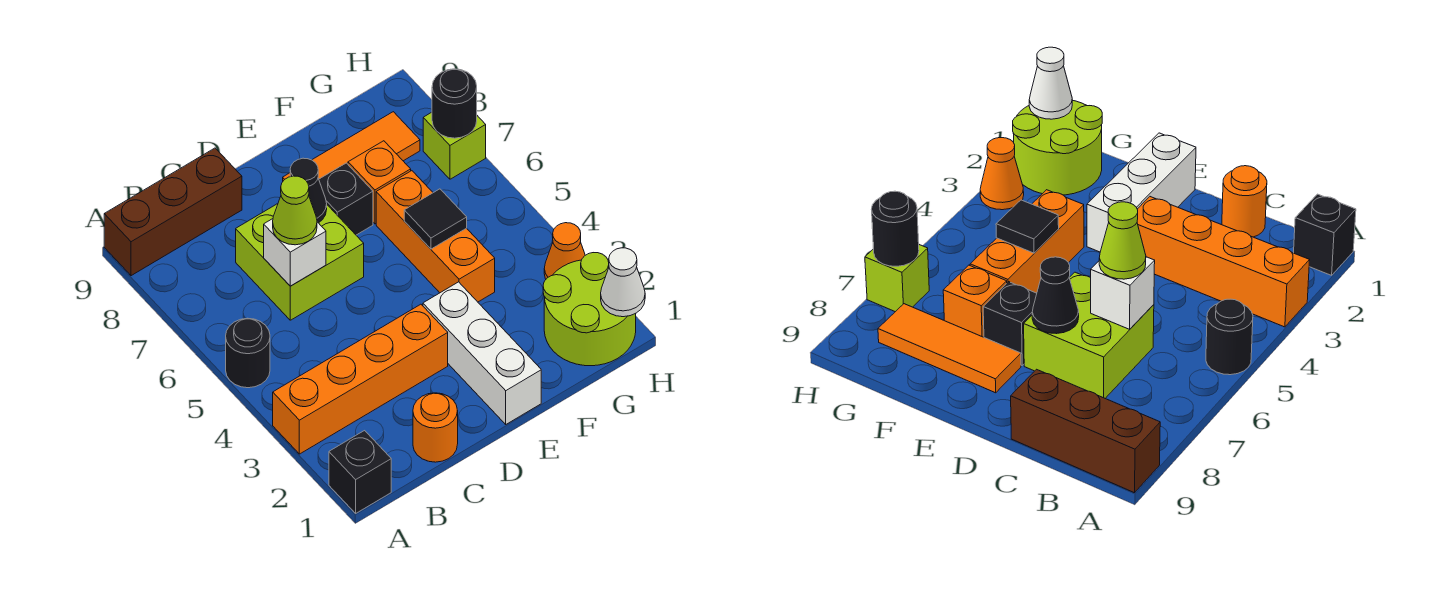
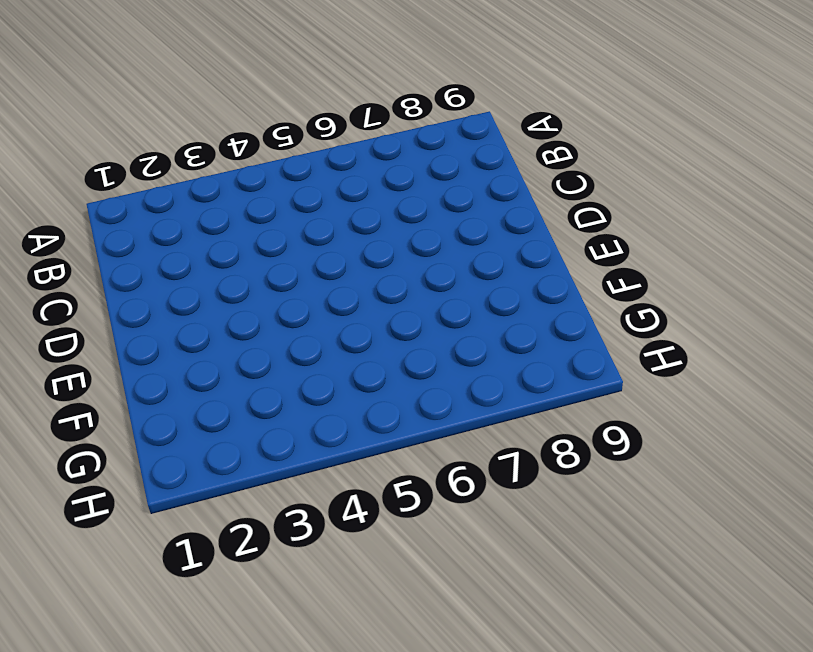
none -> black brick A1 level 1
none -> orange brick A3:D3 level 1
none -> black round brick A5 level 1

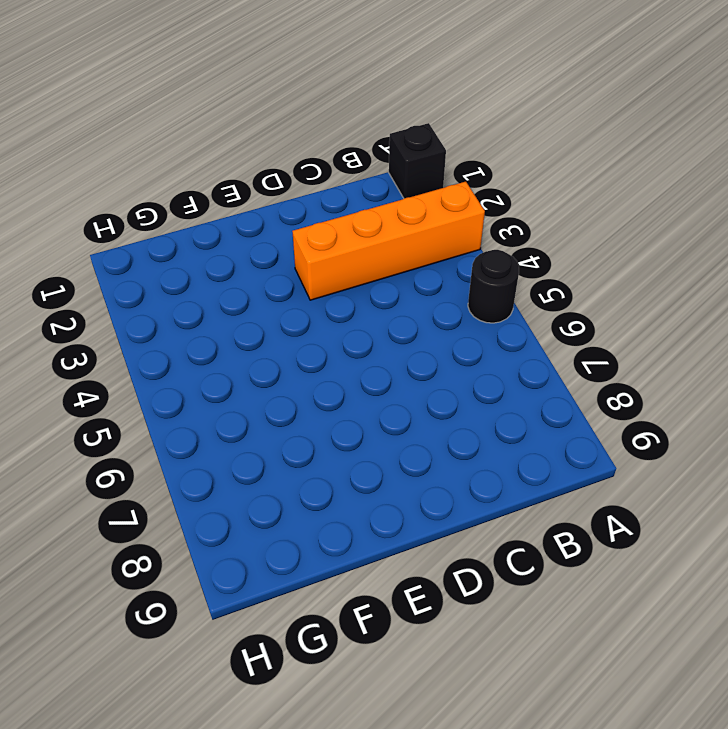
none -> brown brick A9:C9 level 1
none -> orange round brick C1 level 1
none -> lime brick C6:D7 level 1

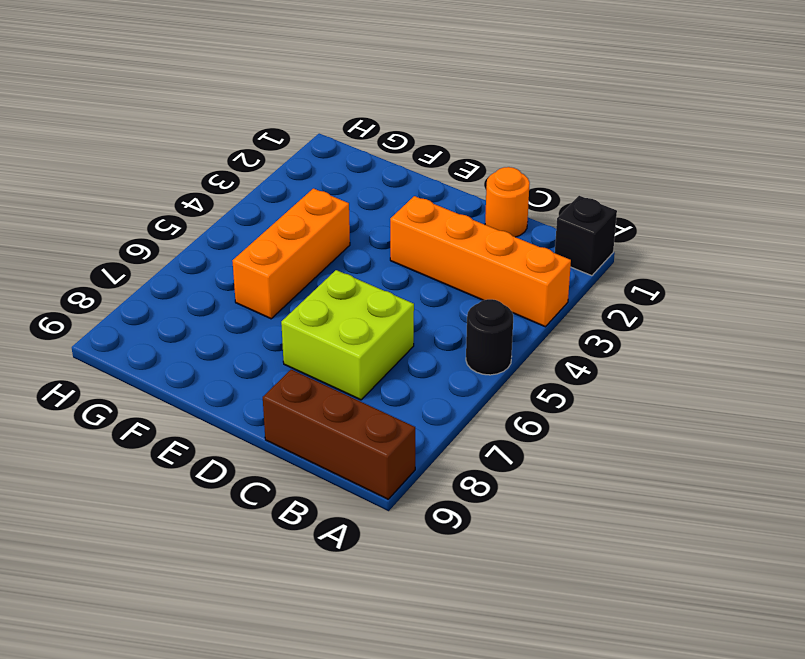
none -> white brick E1:E3 level 1
none -> black brick E7 level 1
none -> orange tile E8:G8 level 1

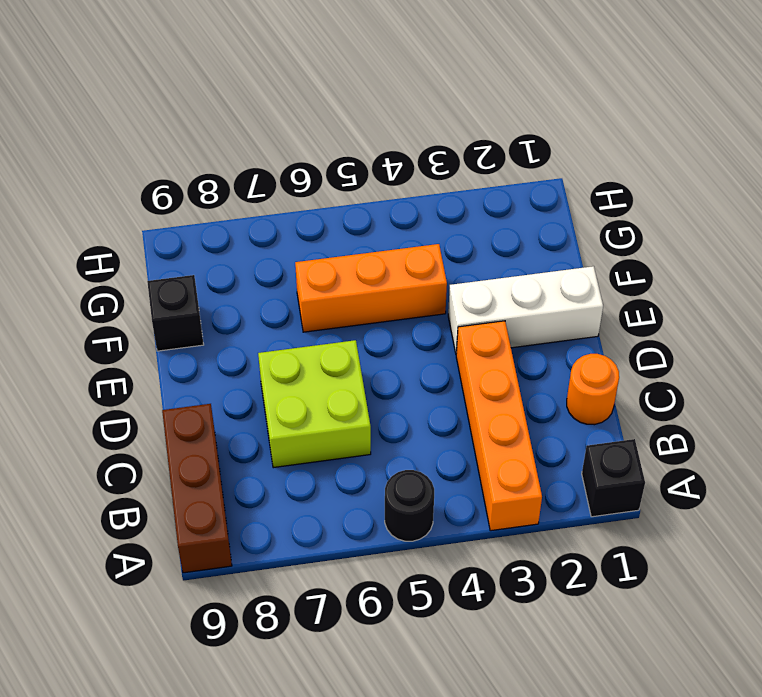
black brick F9 level 1 -> black brick E7 level 1
none -> orange tile E8:G8 level 1
none -> orange brick F7 level 1
none -> lime round brick G1:H2 level 1

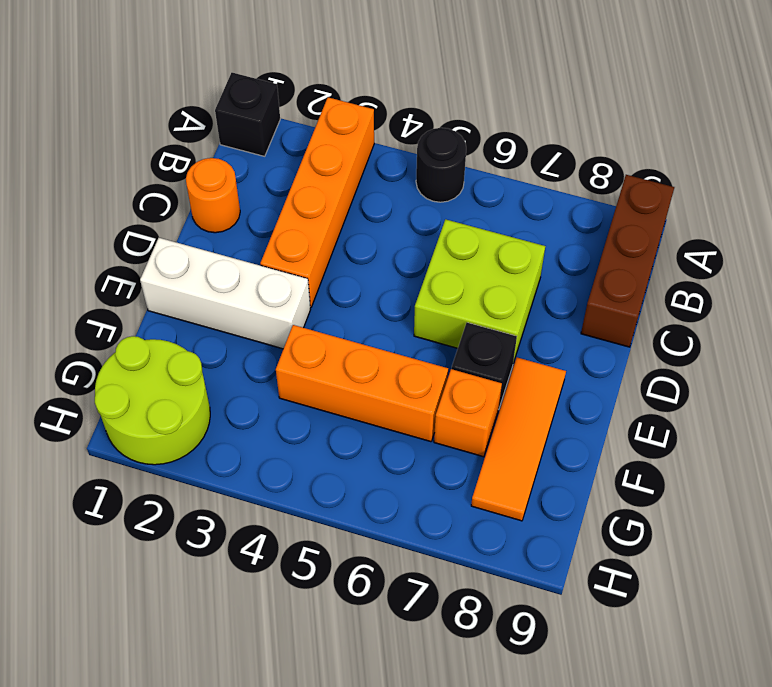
none -> orange cone H3 level 1
none -> lime brick H7 level 1
none -> white brick C6 level 2

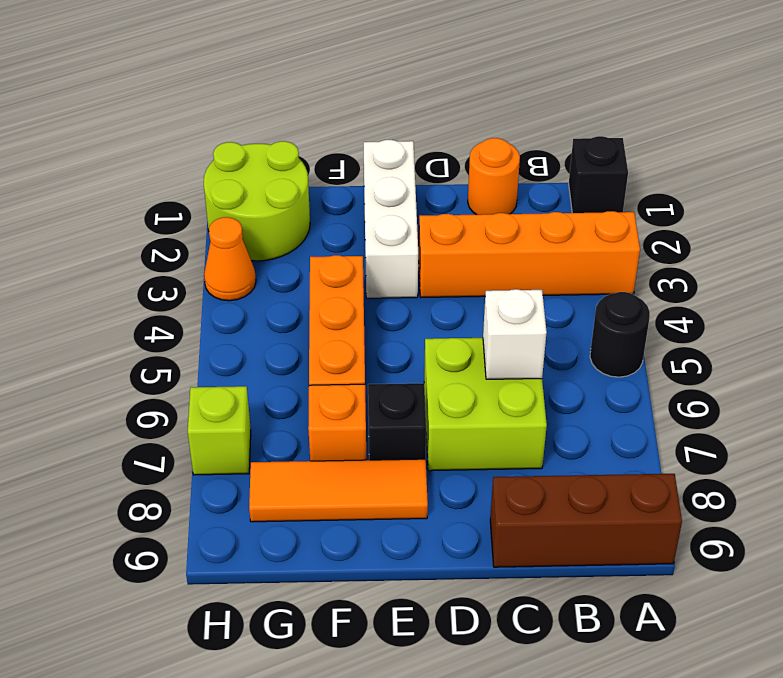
none -> black cone D7 level 2
none -> black tile F5 level 2
none -> white cone H1 level 2

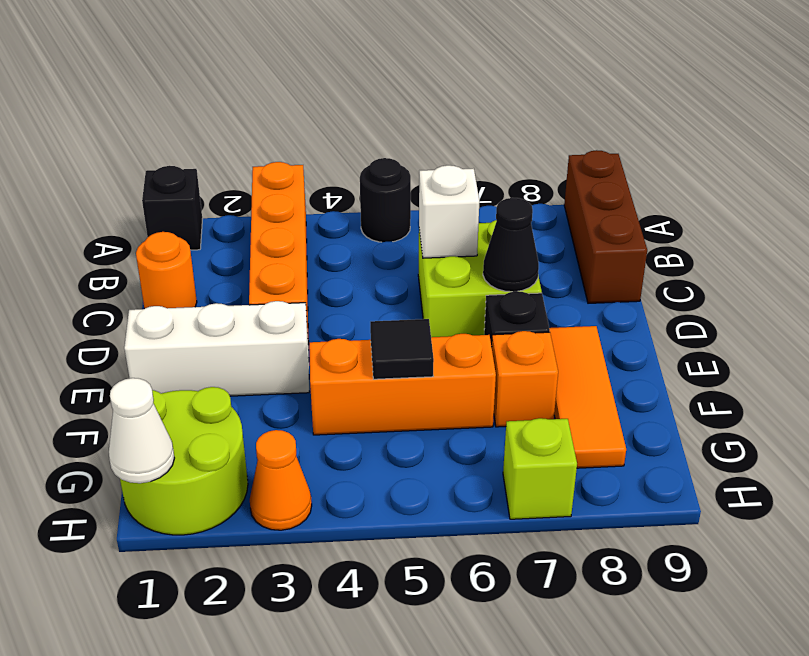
none -> black round brick H7 level 2
none -> lime cone C6 level 3

